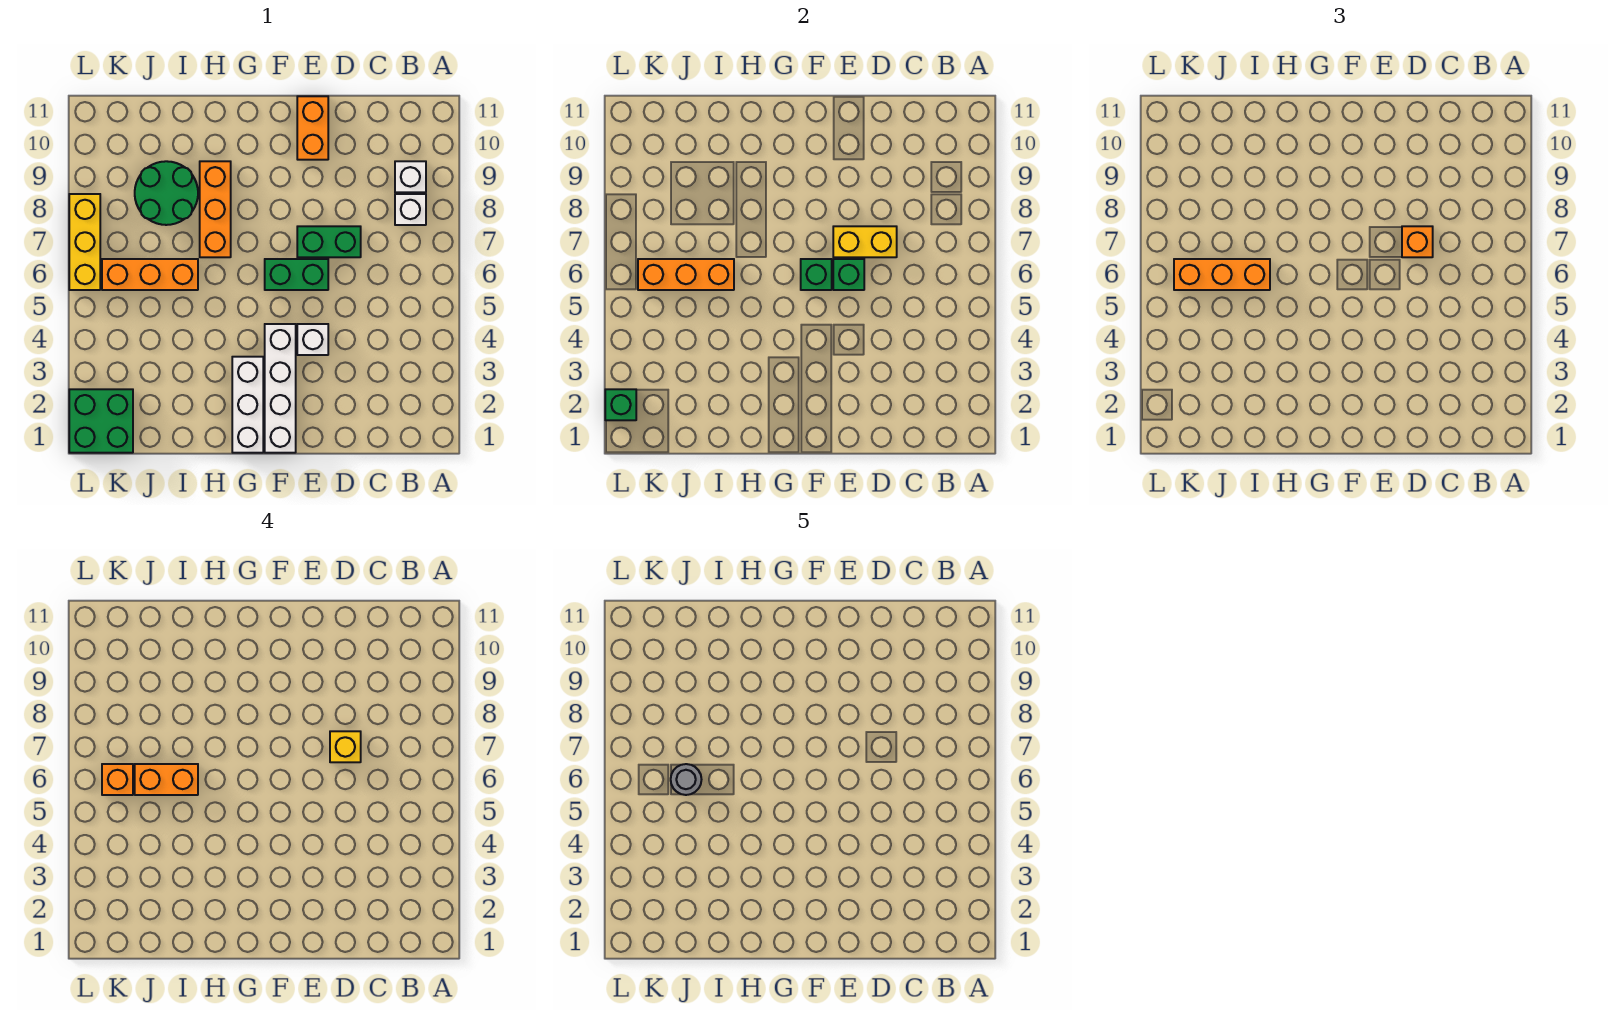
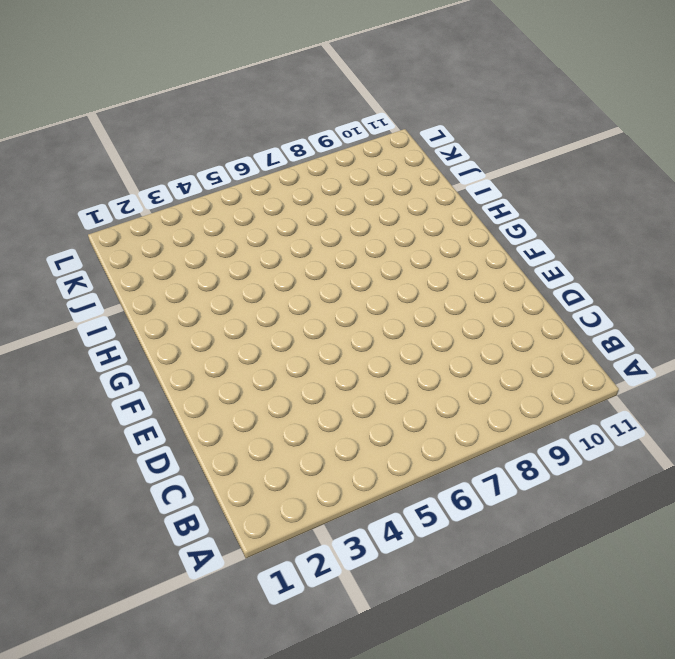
none -> white brick B8 level 1
none -> white brick B9 level 1
none -> green brick D7:E7 level 1

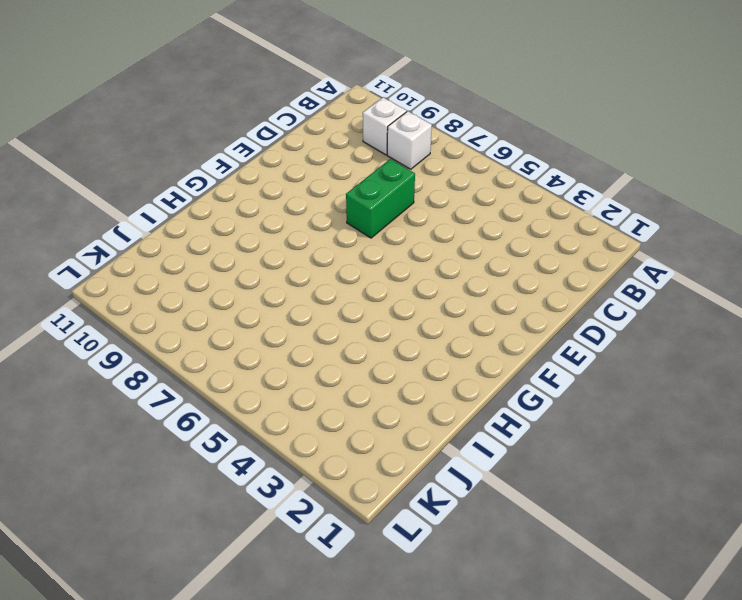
none -> white brick E4 level 1
none -> green brick E6:F6 level 1
none -> orange brick E10:E11 level 1

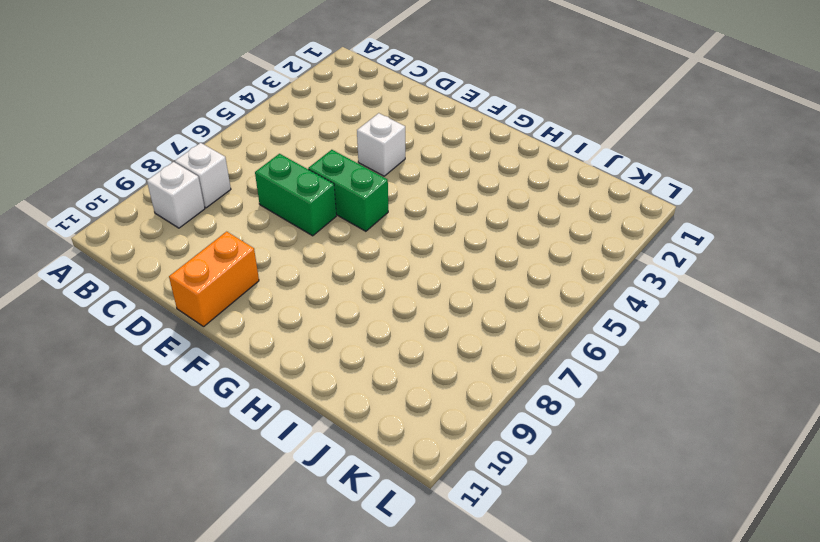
none -> white brick F1:F4 level 1
none -> white brick G1:G3 level 1
none -> orange brick H7:H9 level 1

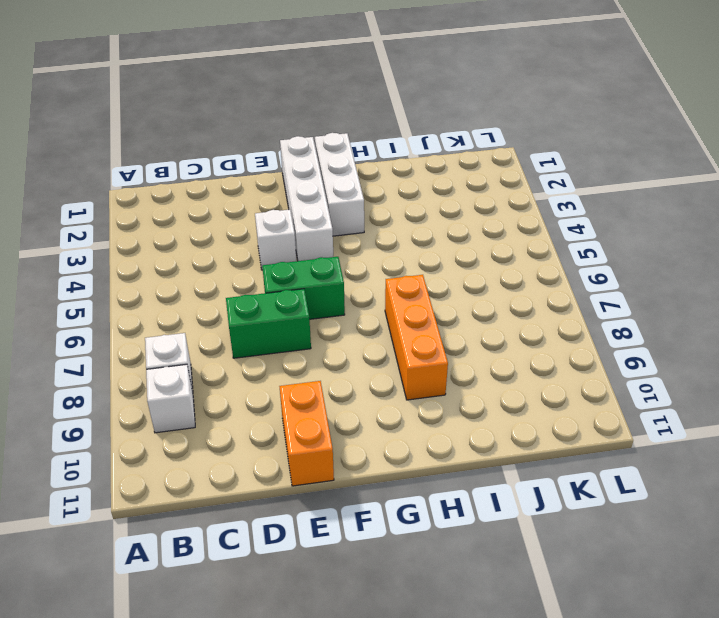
none -> orange brick I6:K6 level 1
none -> green round brick I8:J9 level 1
none -> green brick K1:L2 level 1

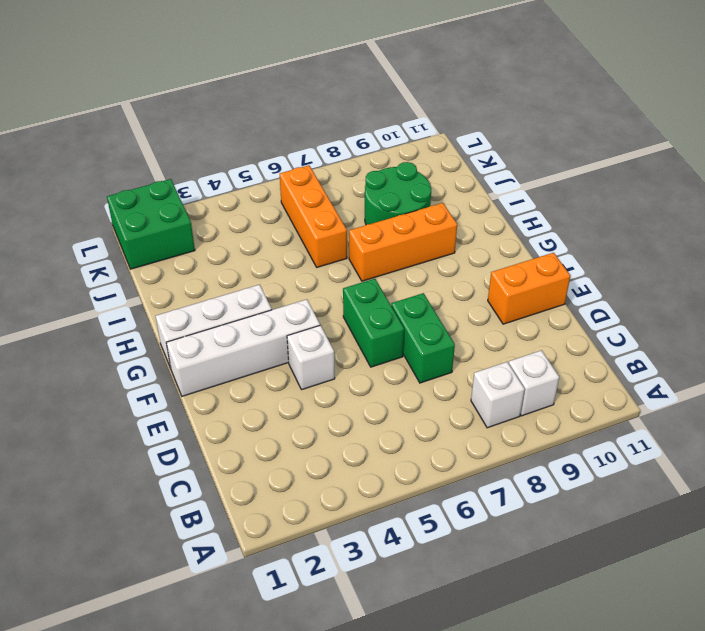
none -> yellow brick L6:L8 level 1
none -> yellow brick D7:E7 level 2
none -> green brick E6 level 2

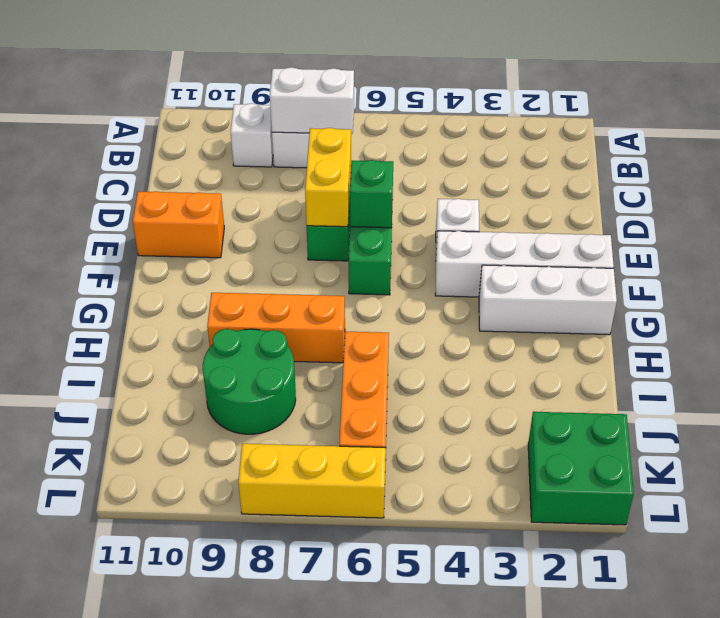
white brick B7:B8 level 2 -> none
none -> green brick F6 level 2
none -> orange brick I6:K6 level 2
none -> green brick L2 level 2

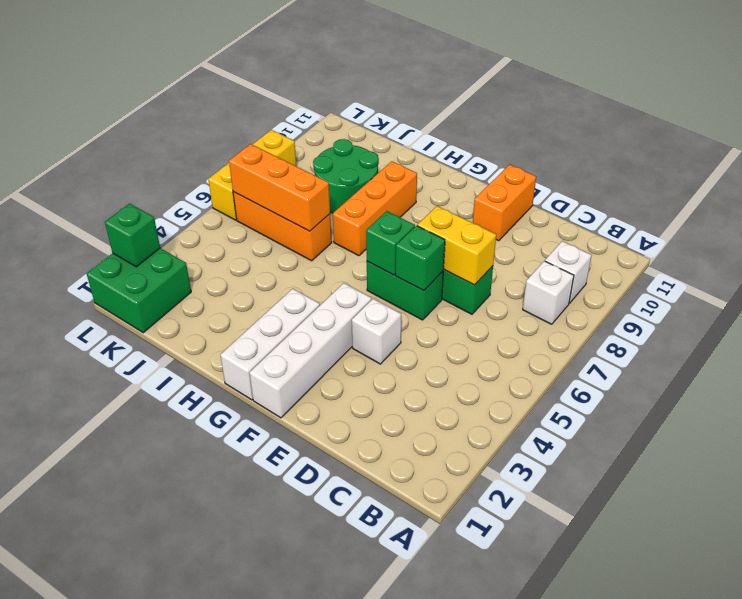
none -> orange brick D7 level 3
none -> orange brick I6:K6 level 3
none -> yellow brick D7 level 4

